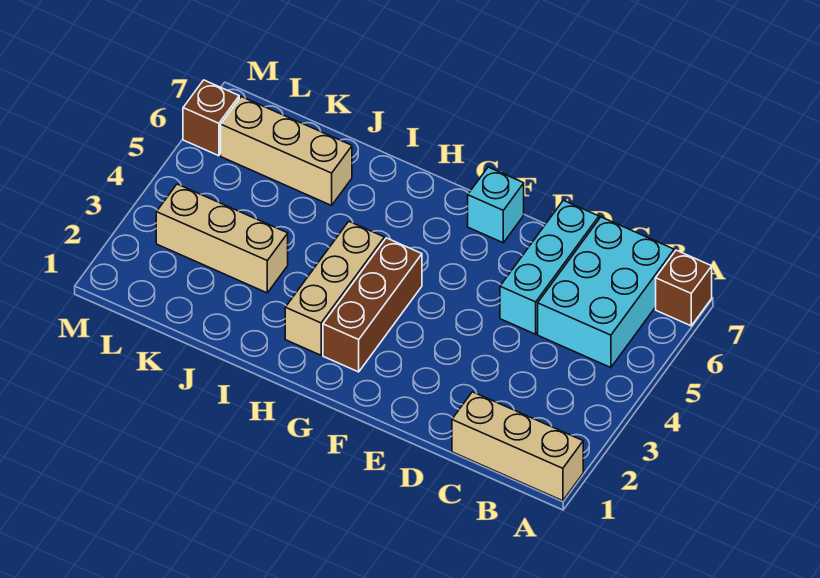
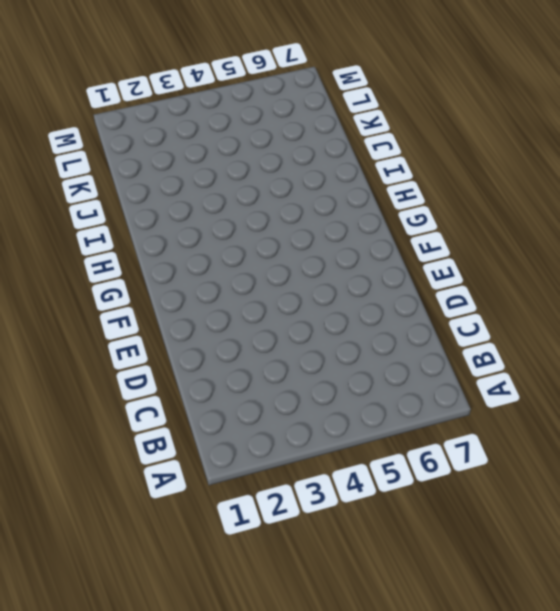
none -> tan brick A1:C1 level 1
none -> brown brick A7 level 1

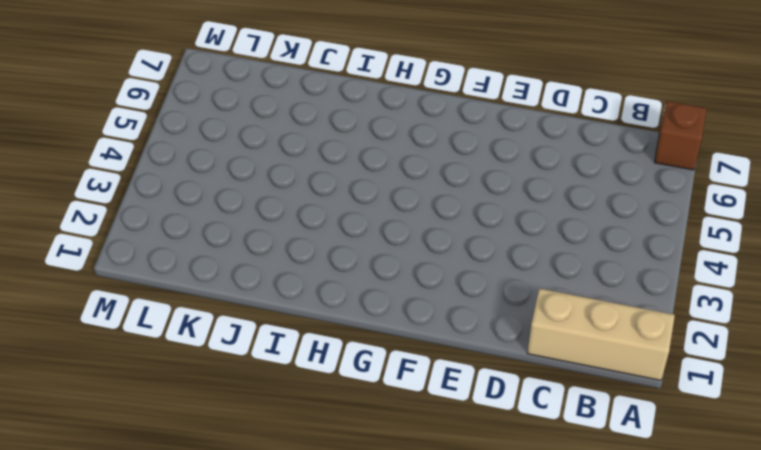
none -> cyan brick B5:C7 level 1
none -> cyan brick D5:D7 level 1

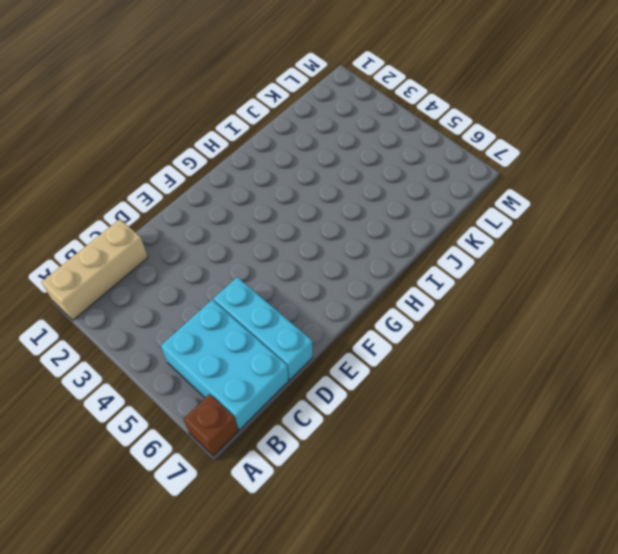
none -> cyan brick F7 level 1
none -> brown brick G2:G4 level 1

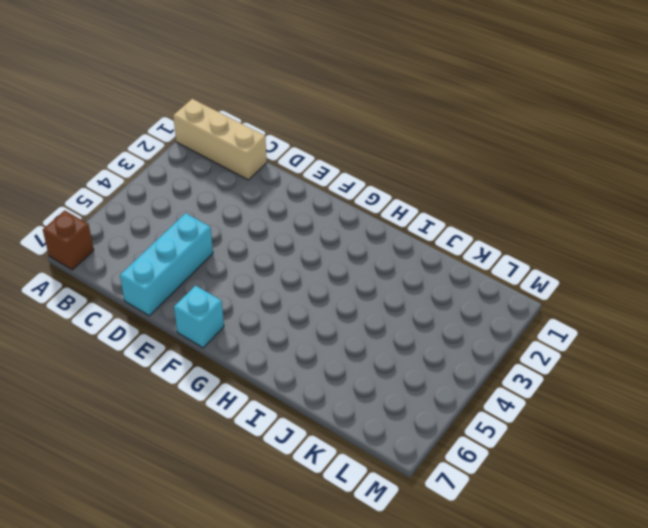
none -> cyan brick B5:C7 level 1
none -> brown brick G2:G4 level 1

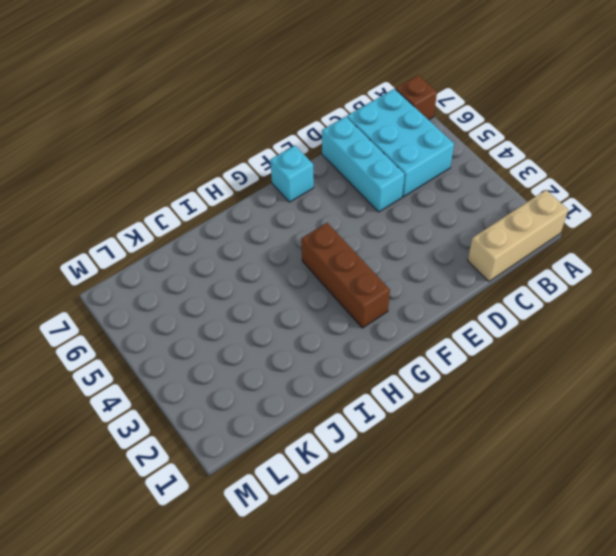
none -> tan brick H2:H4 level 1
none -> tan brick J3:L3 level 1

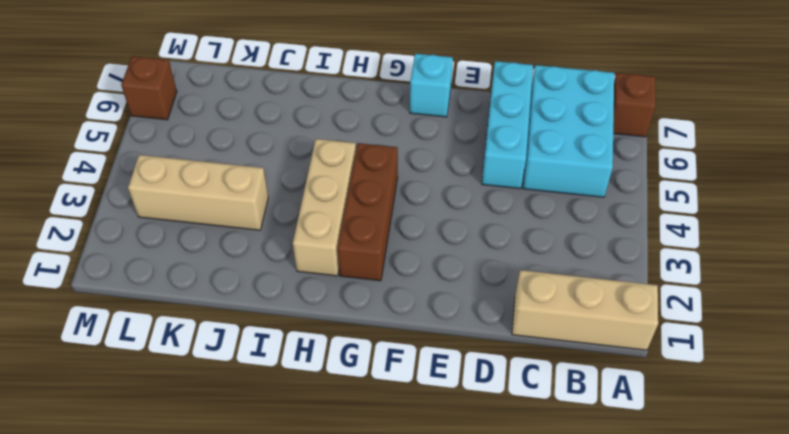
none -> tan brick J6:L6 level 1

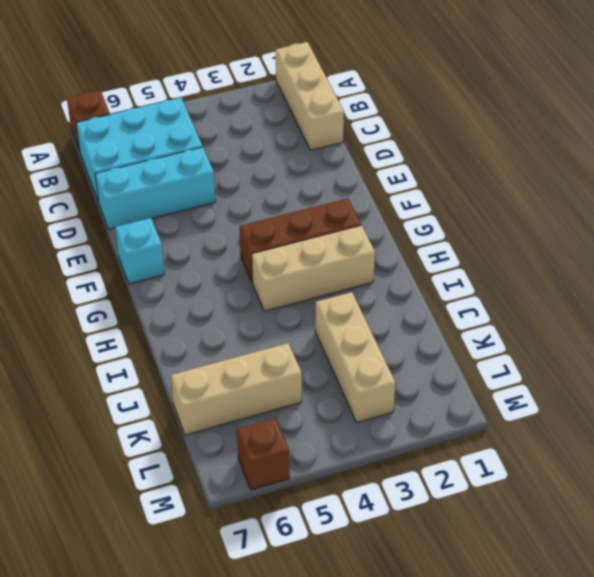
tan brick K5:K7 level 1 -> tan brick J6:L6 level 1

